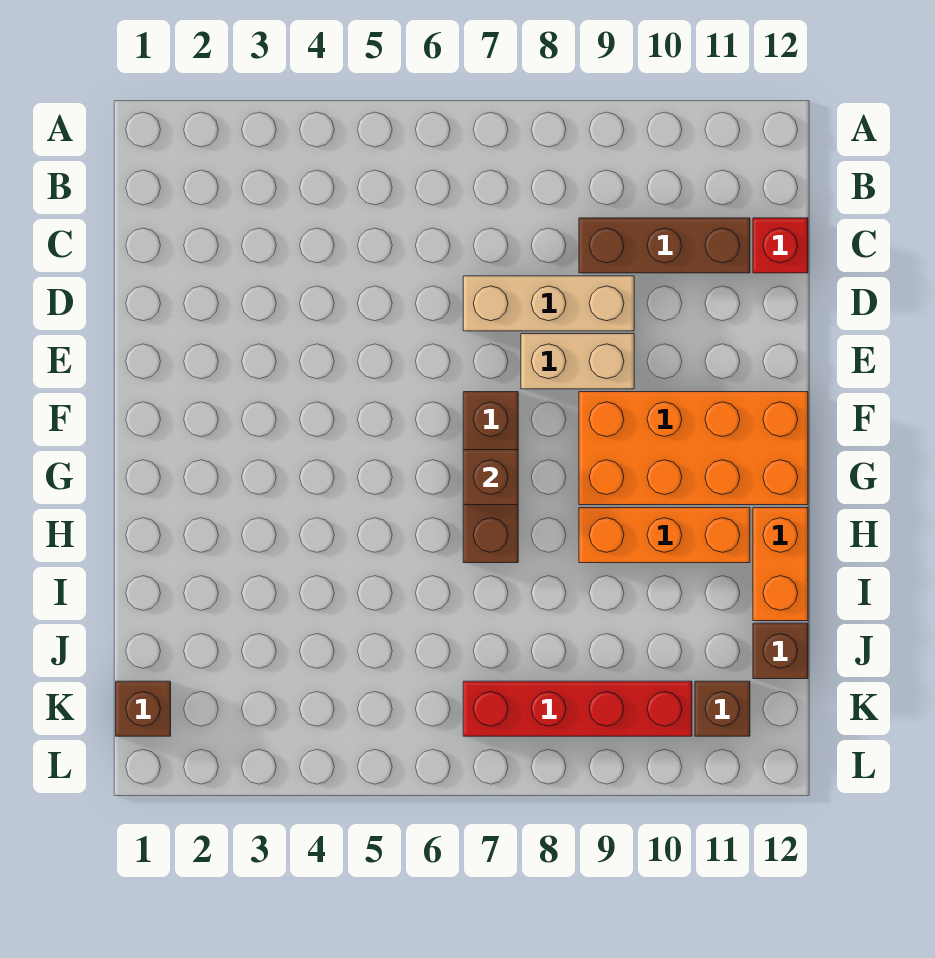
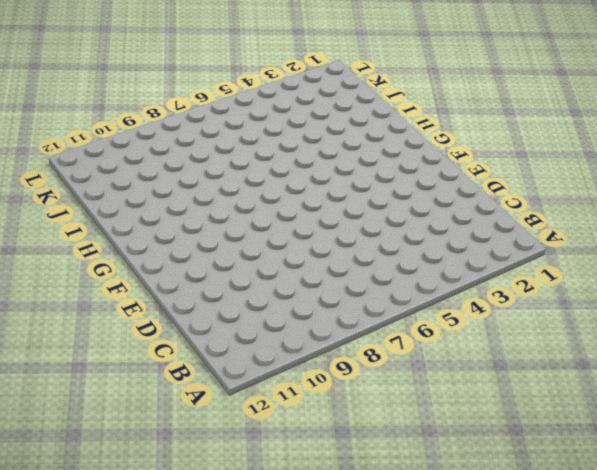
none -> brown brick C9:C11 level 1
none -> red brick C12 level 1
none -> tan brick D7:D9 level 1

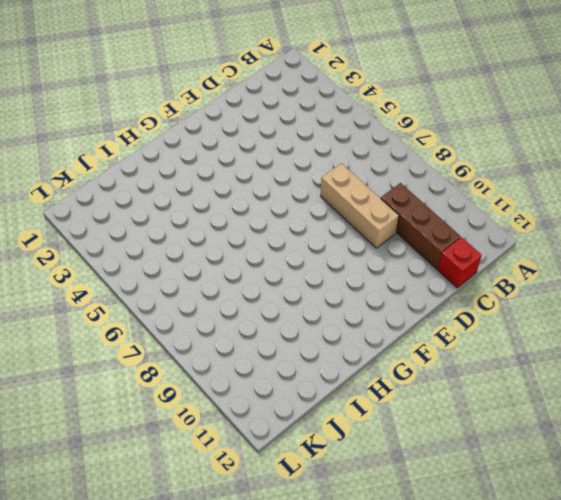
none -> tan brick E8:E9 level 1
none -> brown brick F7:H7 level 1
none -> orange brick F9:G12 level 1

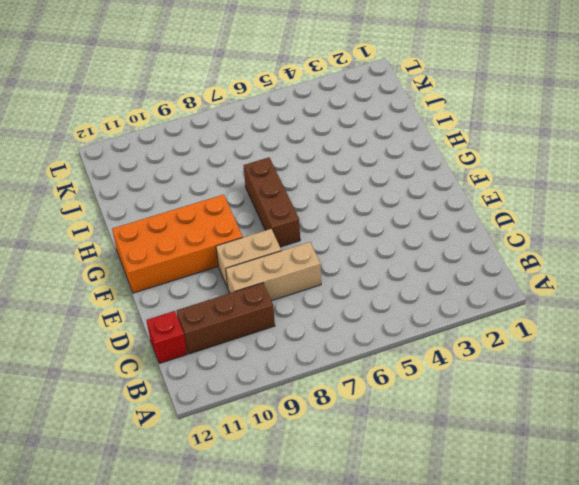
none -> orange brick H9:H11 level 1
none -> orange brick H12:I12 level 1
none -> brown brick J12 level 1

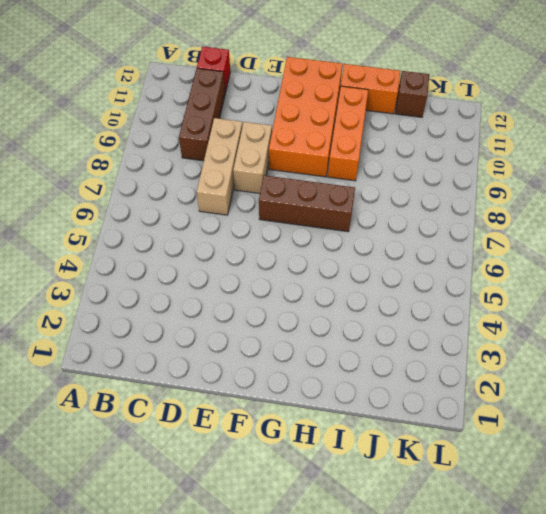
none -> brown brick K1 level 1
none -> red brick K7:K10 level 1
none -> brown brick K11 level 1

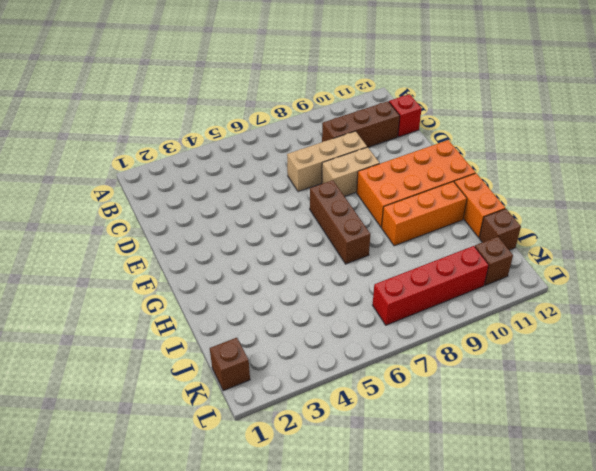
none -> brown brick G7 level 2

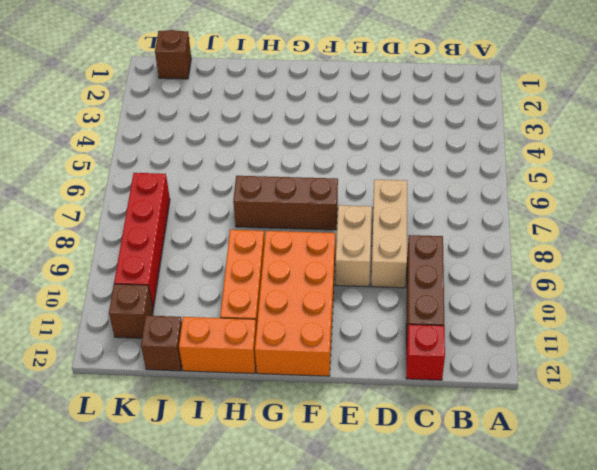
none -> brown brick G7 level 2

